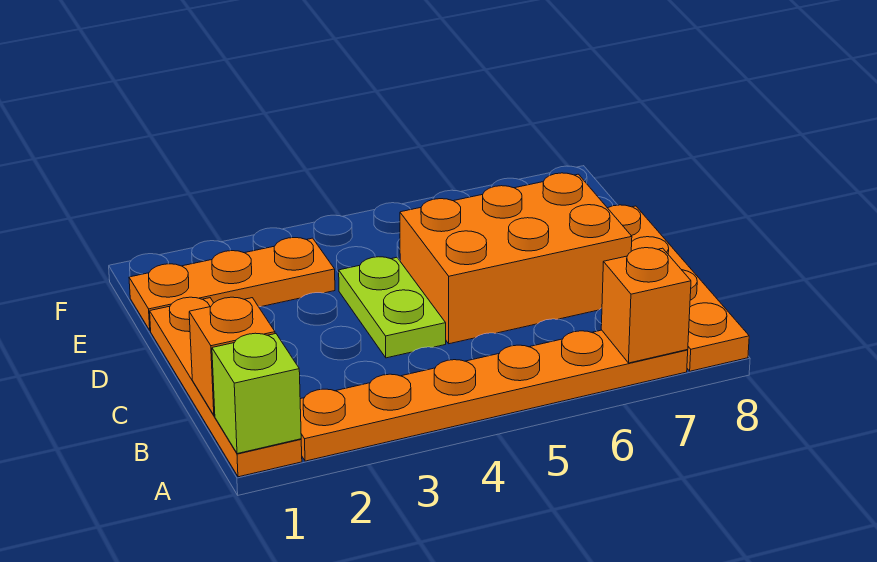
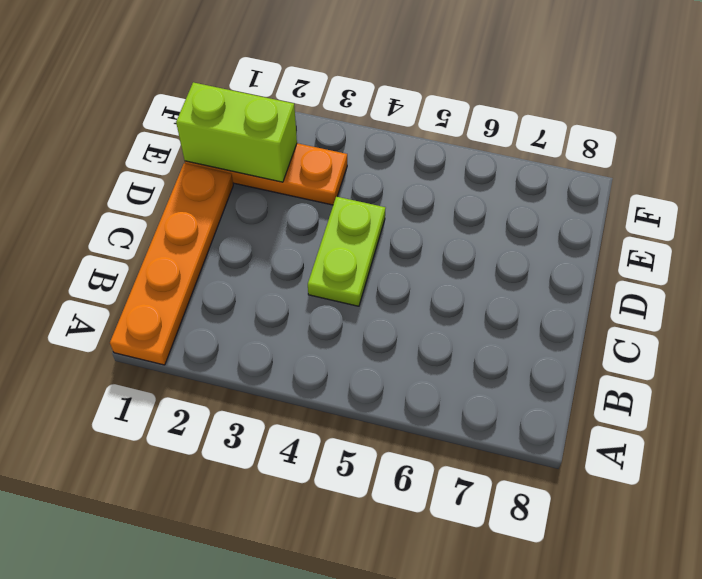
lime brick E1:E2 level 2 -> none
none -> orange plate A2:A7 level 1
none -> orange plate A8:D8 level 1

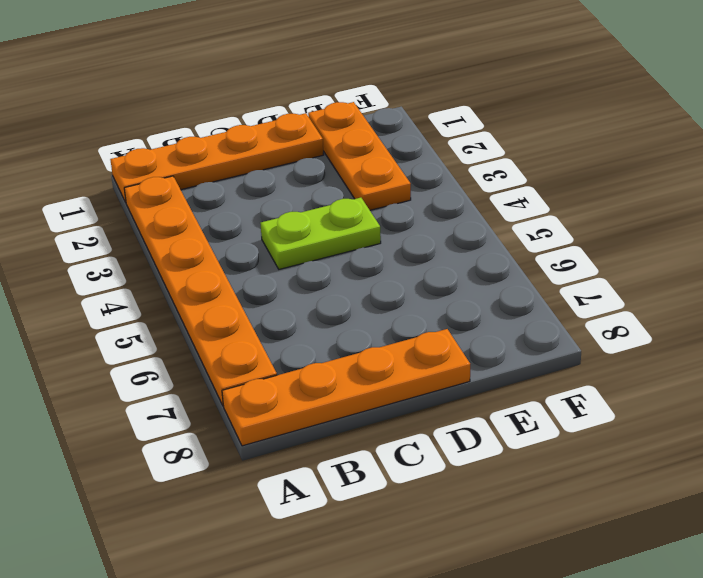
none -> orange brick C5:D7 level 1
none -> lime brick A1 level 2

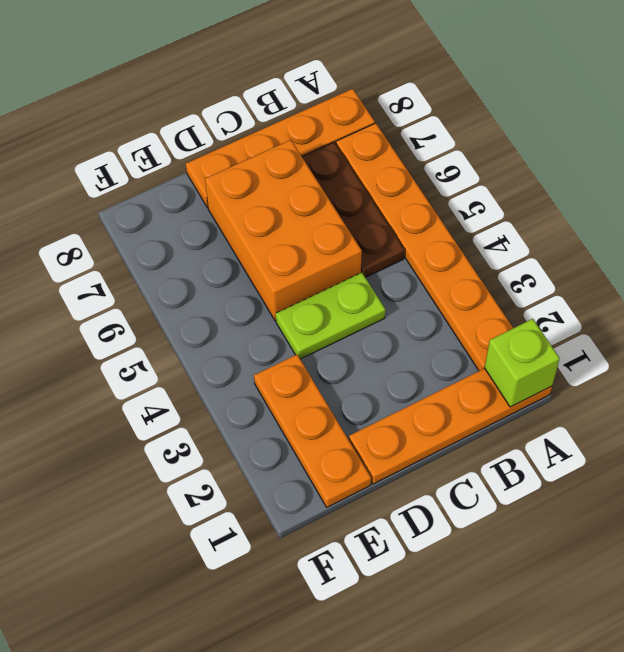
brown plate B5:B7 level 1 -> none
none -> orange brick A7 level 2
none -> orange brick B1 level 2

